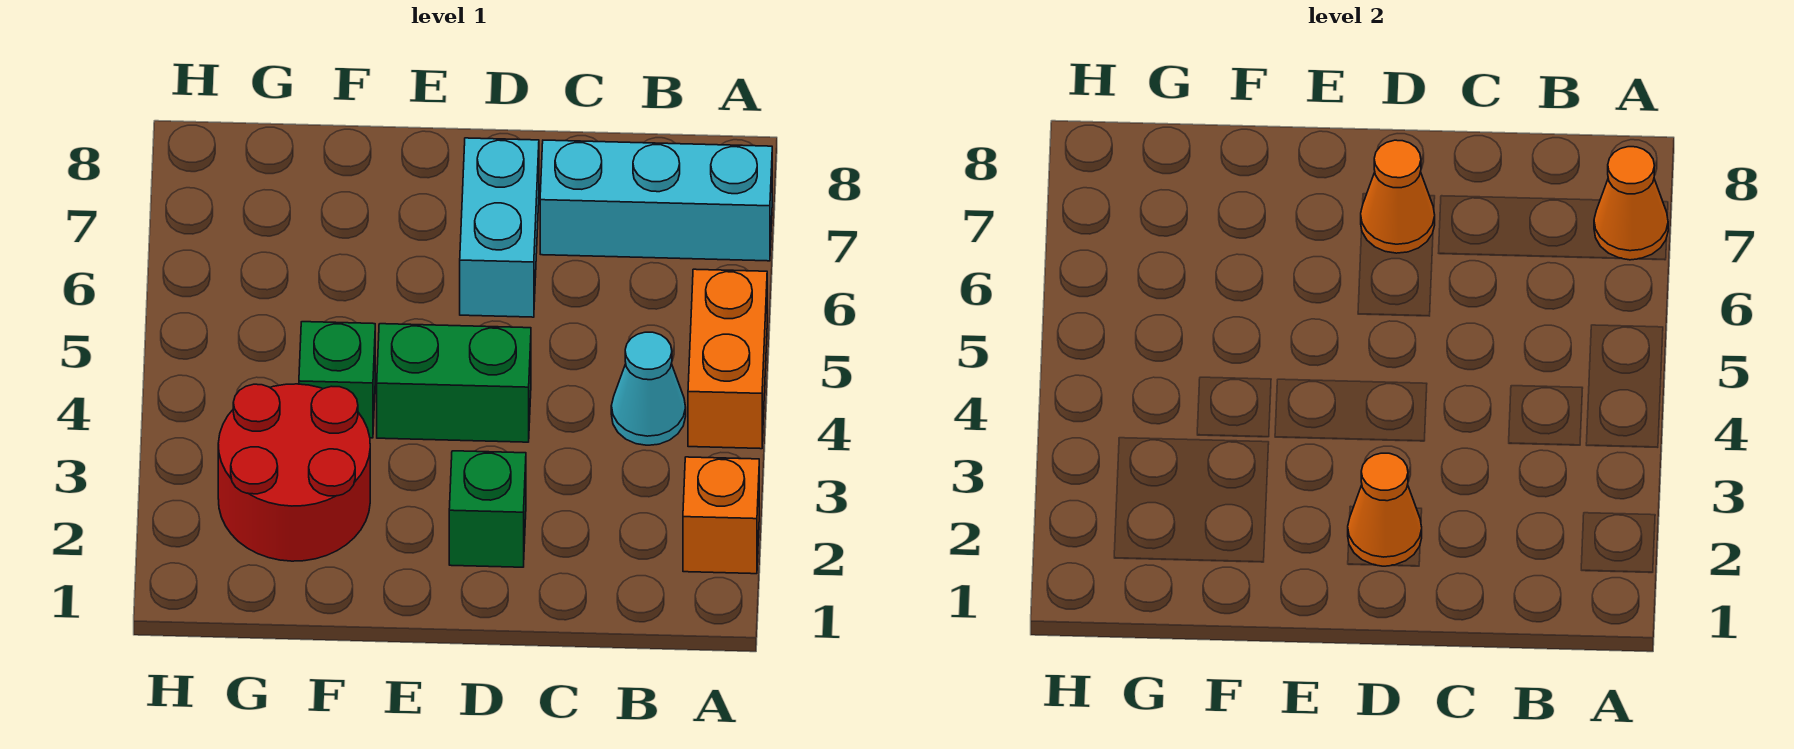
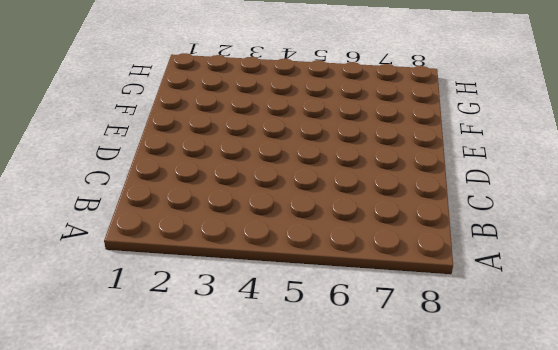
none -> orange brick A2 level 1
none -> orange brick A4:A5 level 1
none -> cyan brick A7:C7 level 1

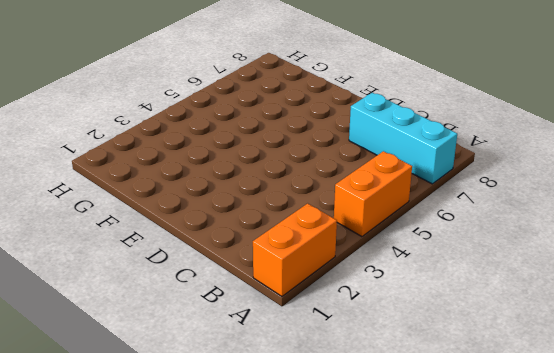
orange brick A1:A2 level 1 -> orange brick A2 level 1
none -> cyan cone B4 level 1
none -> green brick D2 level 1
none -> green brick D4:E4 level 1

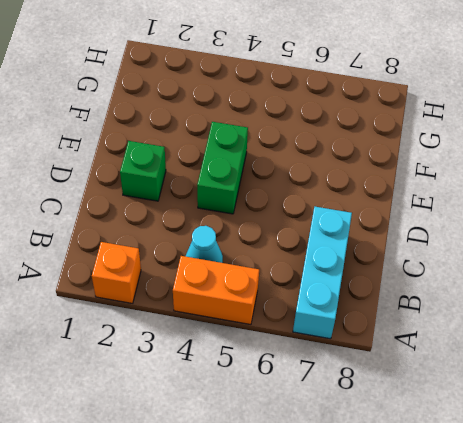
none -> cyan brick D6:D7 level 1
none -> red round brick F2:G3 level 1
none -> green brick F4 level 1

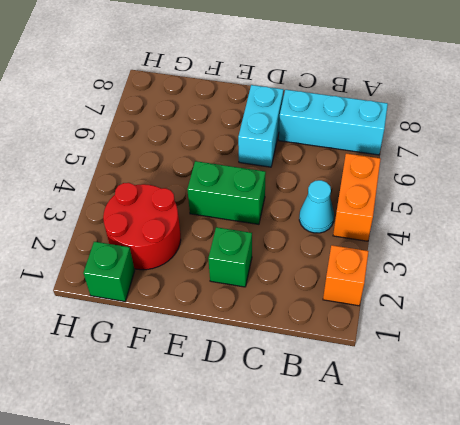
green brick G1 level 1 -> green brick F4 level 1
none -> orange cone A7 level 2
none -> orange cone D2 level 2
none -> orange cone D7 level 2

